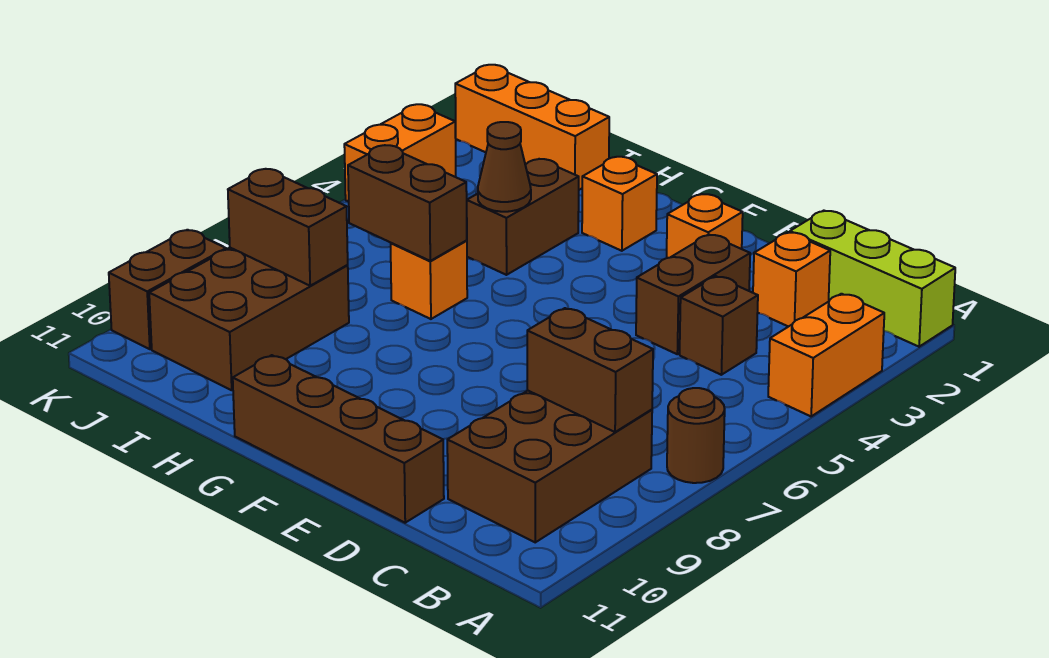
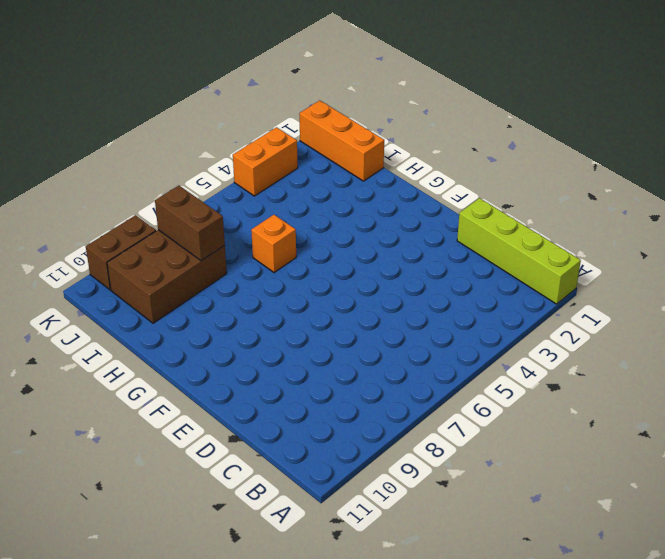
lime brick A1:D1 level 1 -> lime brick A1:C1 level 1
none -> orange brick A3:A4 level 1
none -> brown round brick A7 level 1
none -> brown brick B8:C10 level 1

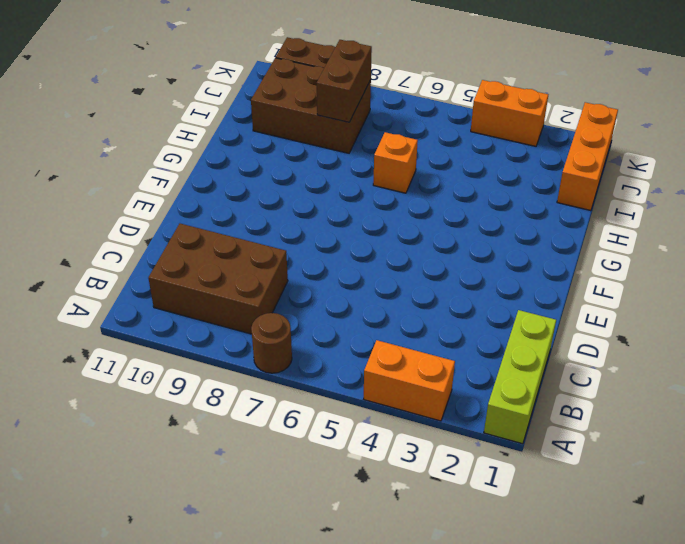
none -> orange brick C2 level 1
none -> brown brick C4 level 1
none -> brown brick D3:D4 level 1

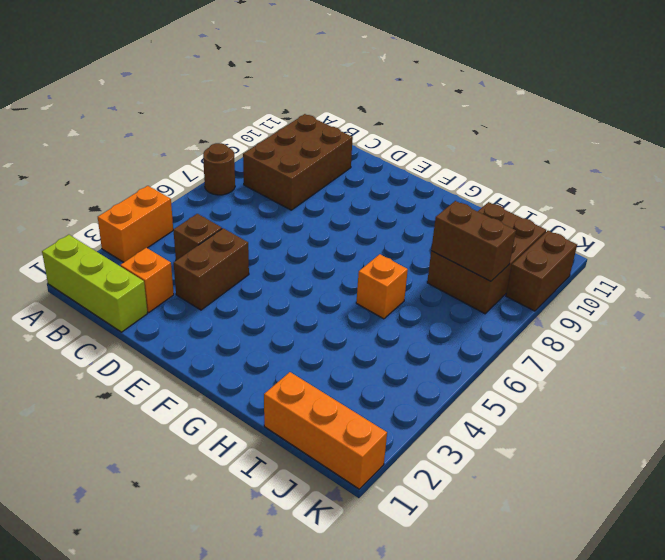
none -> brown brick D11:G11 level 1
none -> orange brick E2 level 1
none -> orange brick G2 level 1

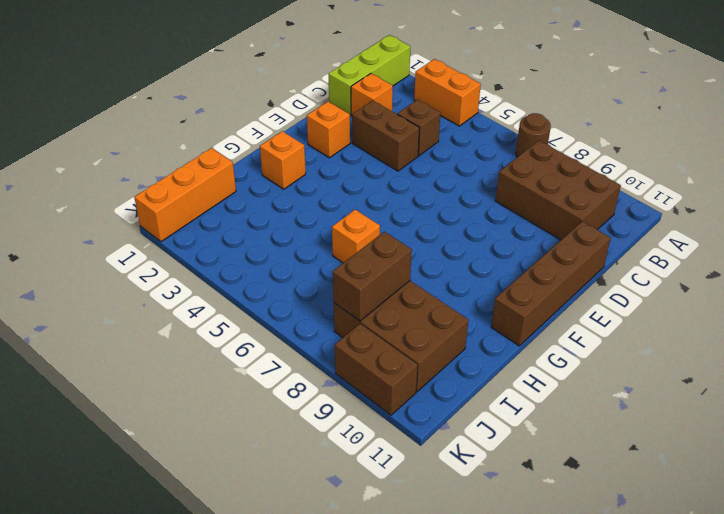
none -> brown brick H3:H4 level 1
none -> orange brick K3:K4 level 1
none -> brown brick B8:C8 level 2

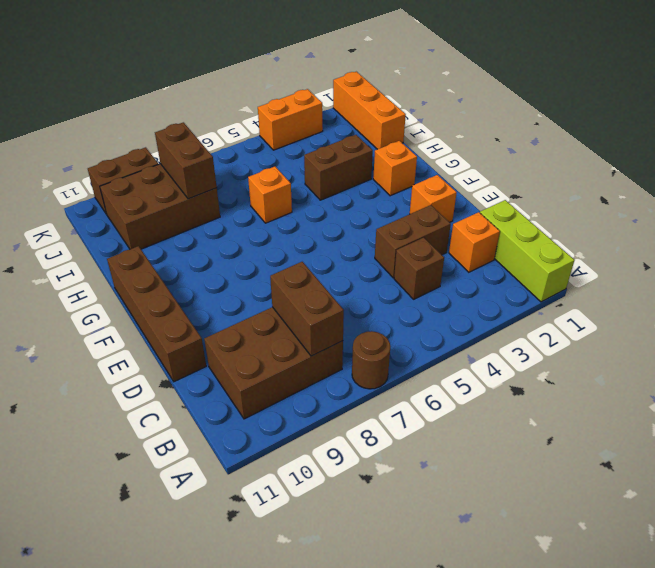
none -> orange brick A3:A4 level 1
none -> brown cone H4 level 2
none -> brown brick H6:I6 level 2

